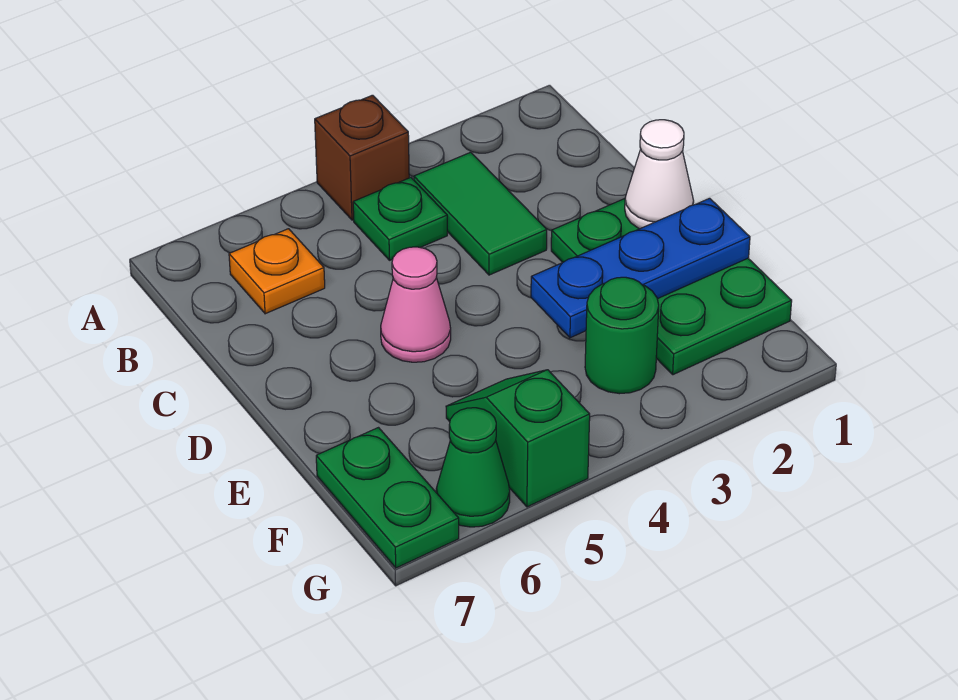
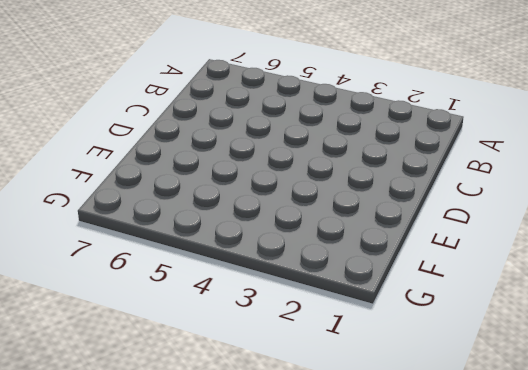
none -> brown brick A4 level 1
none -> green tile B3:C3 level 1
none -> green plate B4 level 1

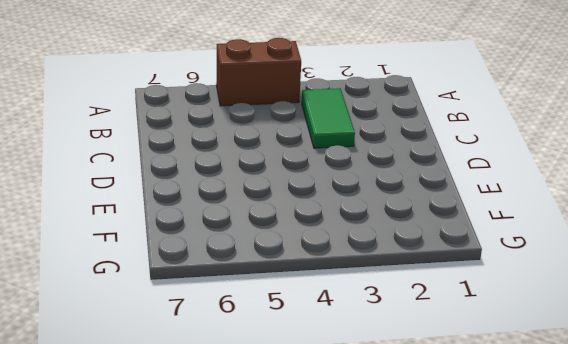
brown brick A4:A5 level 1 -> brown brick A4 level 1
none -> green plate B4 level 1
none -> orange plate B6 level 1
none -> green plate D1:F2 level 1

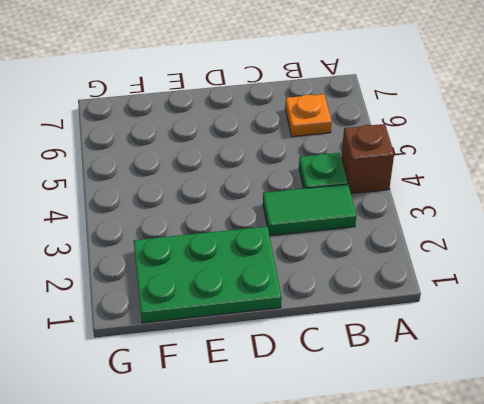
none -> pink cone D5 level 1
none -> green round brick F3 level 1
none -> green slope F5:G5 level 1 top G

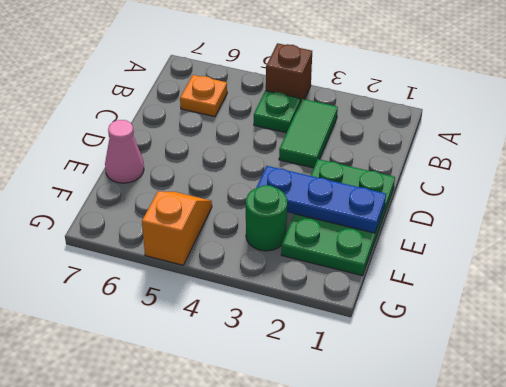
pink cone E7 level 1 -> pink cone D5 level 1
orange slope F5:G5 level 1 top G -> green slope F5:G5 level 1 top G
none -> green plate F7:G7 level 1
none -> green cone G6 level 1
none -> white cone D1 level 2

